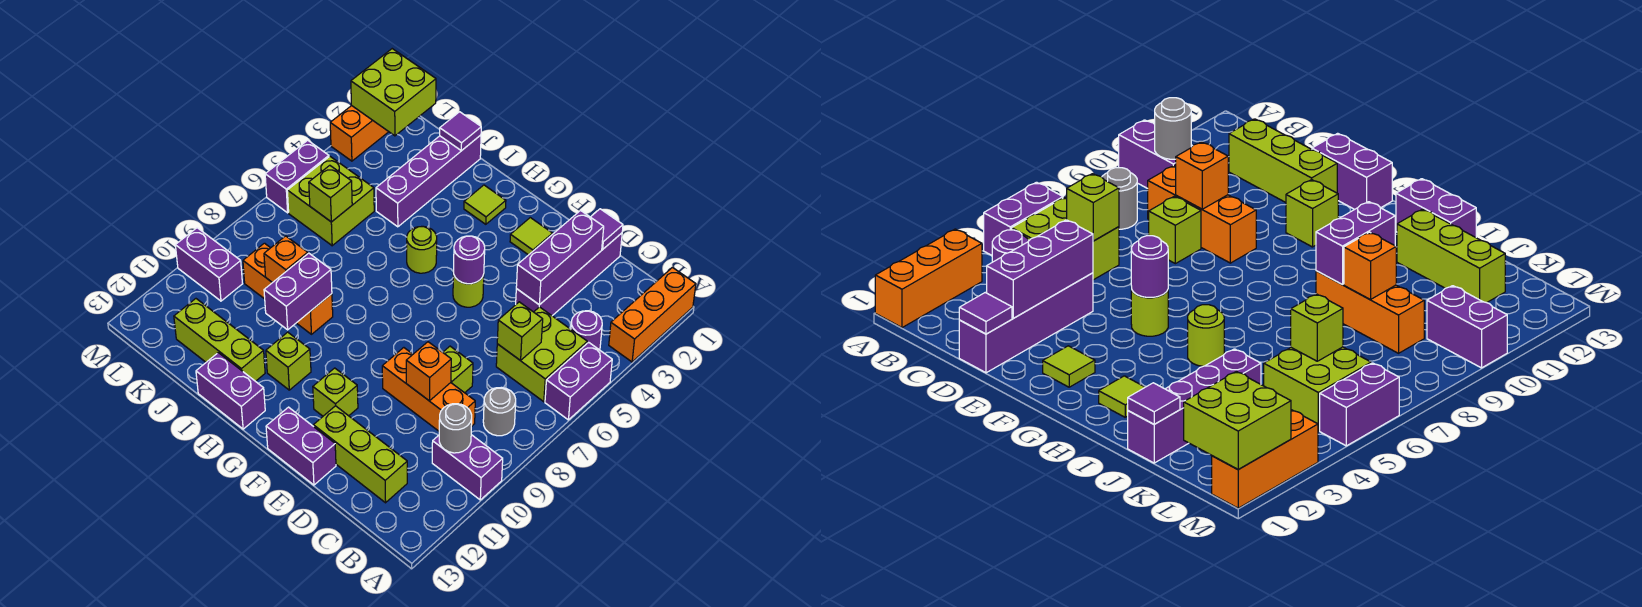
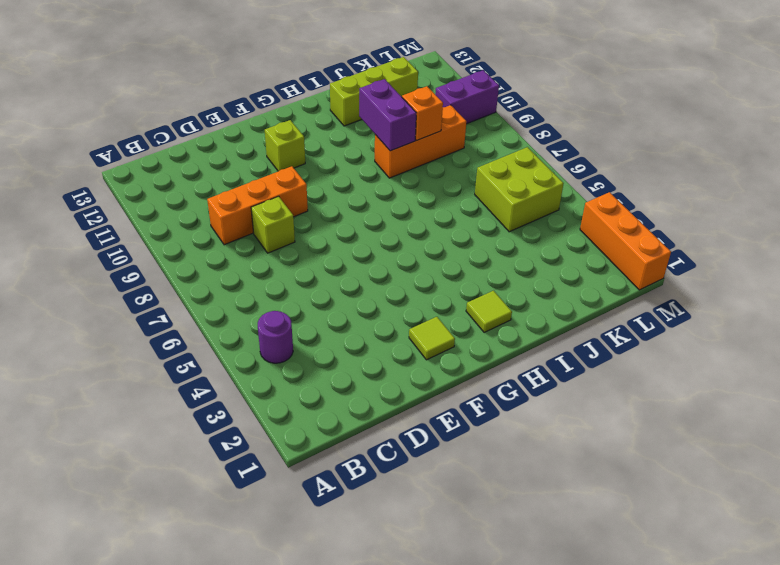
none -> orange brick A1:A3 level 1
none -> purple brick A5:A6 level 1
none -> purple brick A10:B10 level 1
none -> lime brick B5:C6 level 1

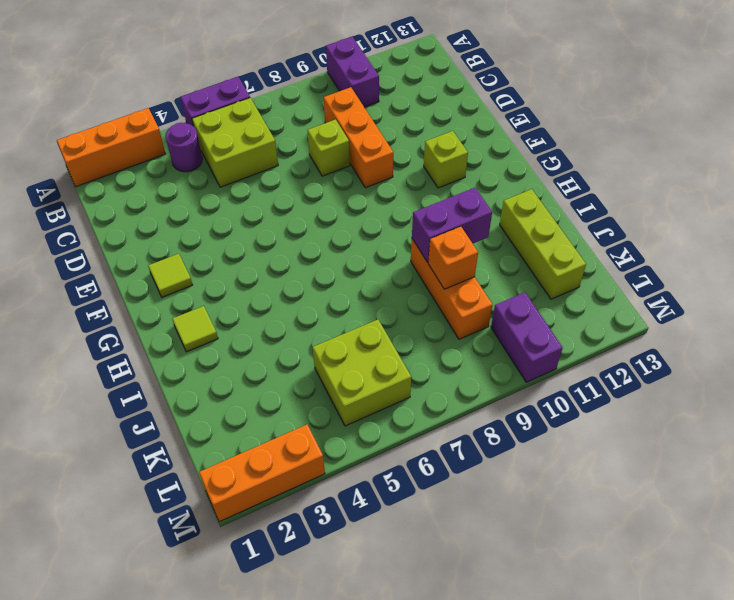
none -> grey round brick B8 level 1
none -> lime brick C12:E12 level 1
none -> purple brick D1:D4 level 1
none -> purple brick E13:F13 level 1

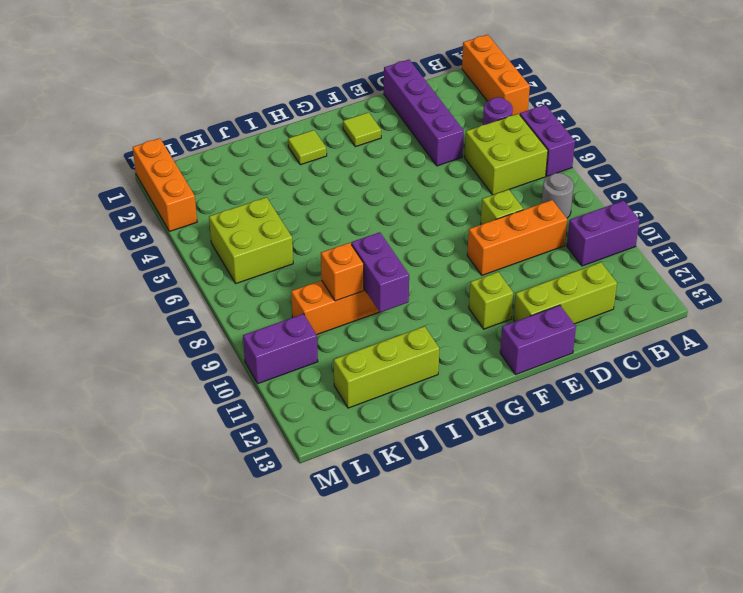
none -> lime round brick F5 level 1
none -> lime round brick H5 level 1
none -> lime brick H11 level 1
none -> purple brick H13:I13 level 1

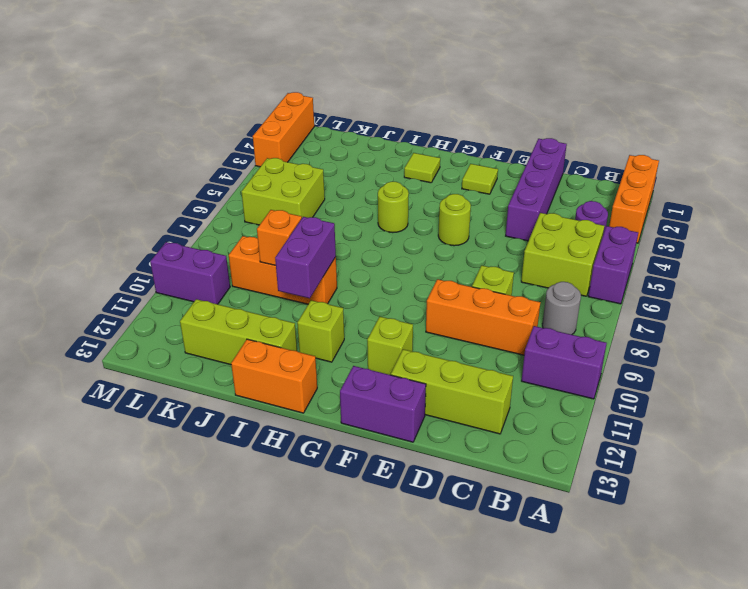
orange brick H13:I13 level 1 -> purple brick H13:I13 level 1
none -> purple brick J1:J4 level 1
none -> purple brick M5:M6 level 1
none -> grey round brick B10 level 2
none -> lime brick C6 level 2

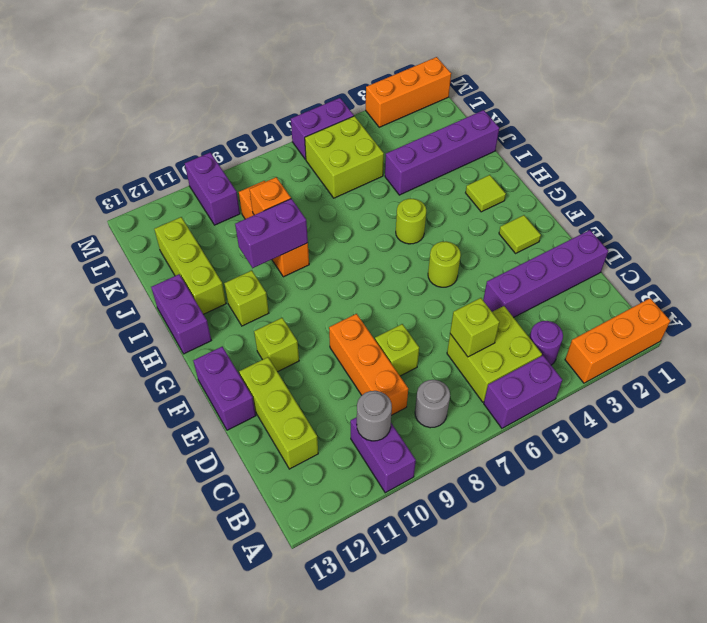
none -> purple tile D1 level 2
none -> purple brick D2:D4 level 2
none -> orange brick D9 level 2
none -> purple round brick F5 level 2

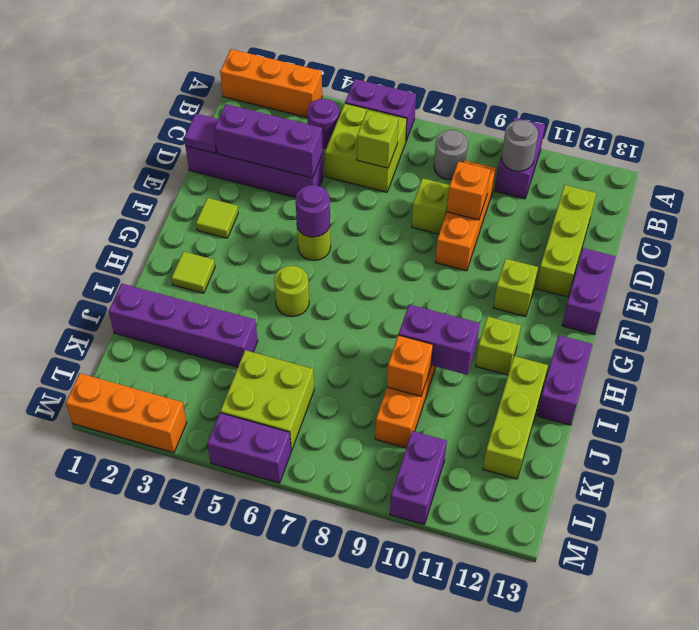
none -> purple tile J1 level 2
none -> lime brick K6 level 2
none -> lime brick L1:M2 level 2

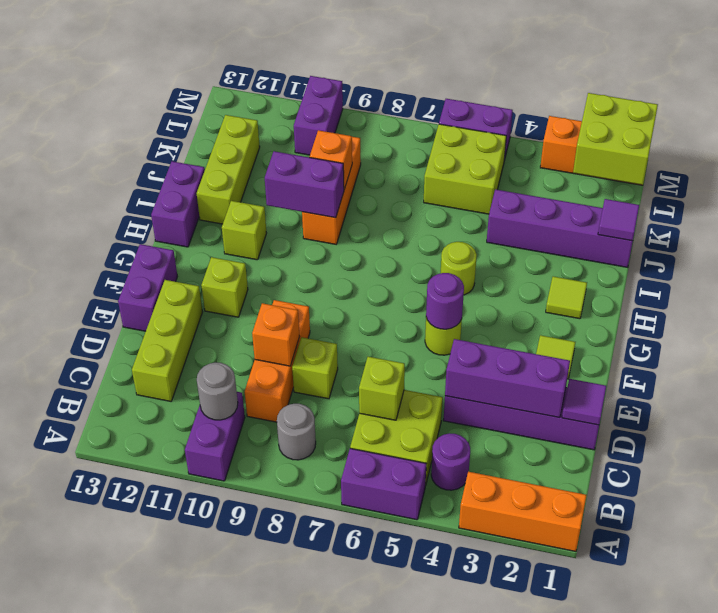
none -> lime brick K6 level 2

